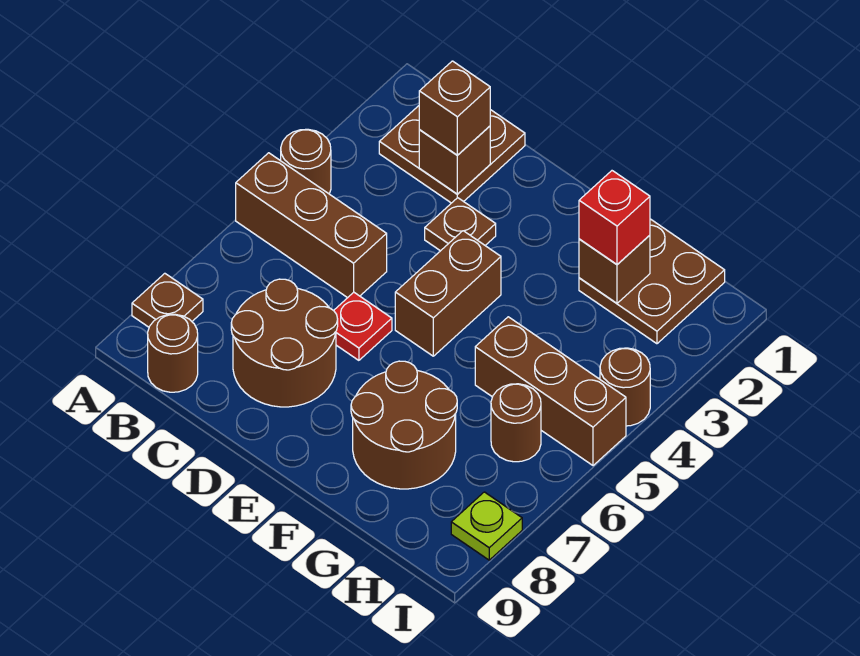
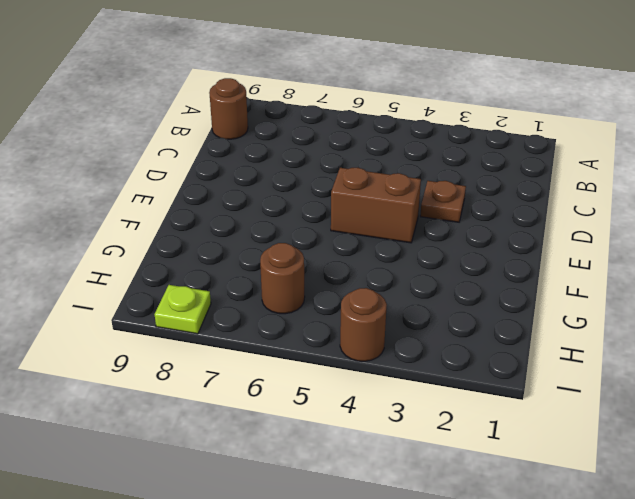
none -> brown round brick A4 level 1
none -> brown brick A5:C5 level 1
none -> brown plate A8 level 1

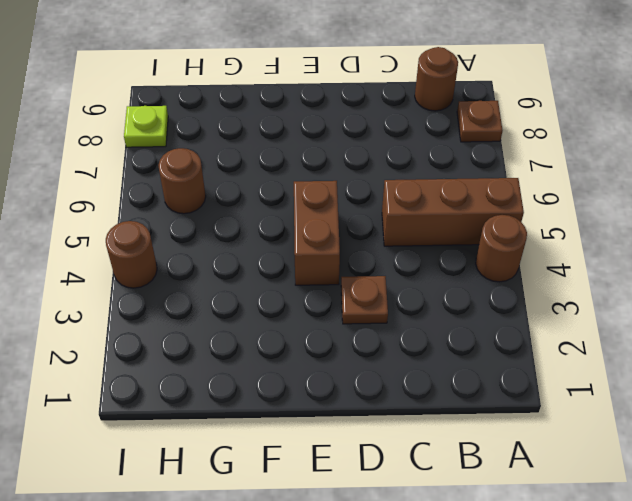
none -> brown plate B1:C2 level 1
none -> brown round brick C7:D8 level 1
none -> red plate D6 level 1

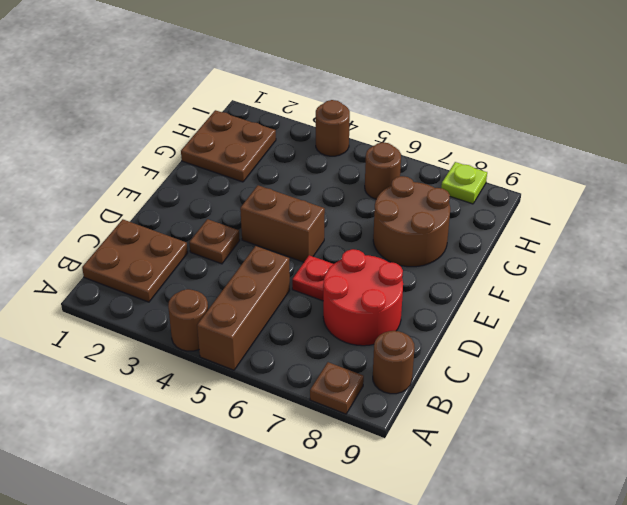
red round brick C7:D8 level 1 -> brown round brick C7:D8 level 1
none -> brown brick G5:I5 level 1
none -> brown brick C2 level 2
none -> brown brick G2 level 2

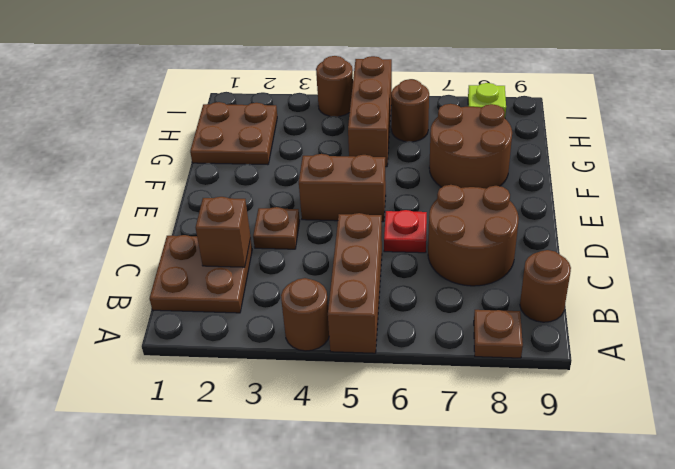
none -> brown brick G2 level 2
none -> brown brick C2 level 3
none -> red brick G2 level 3

